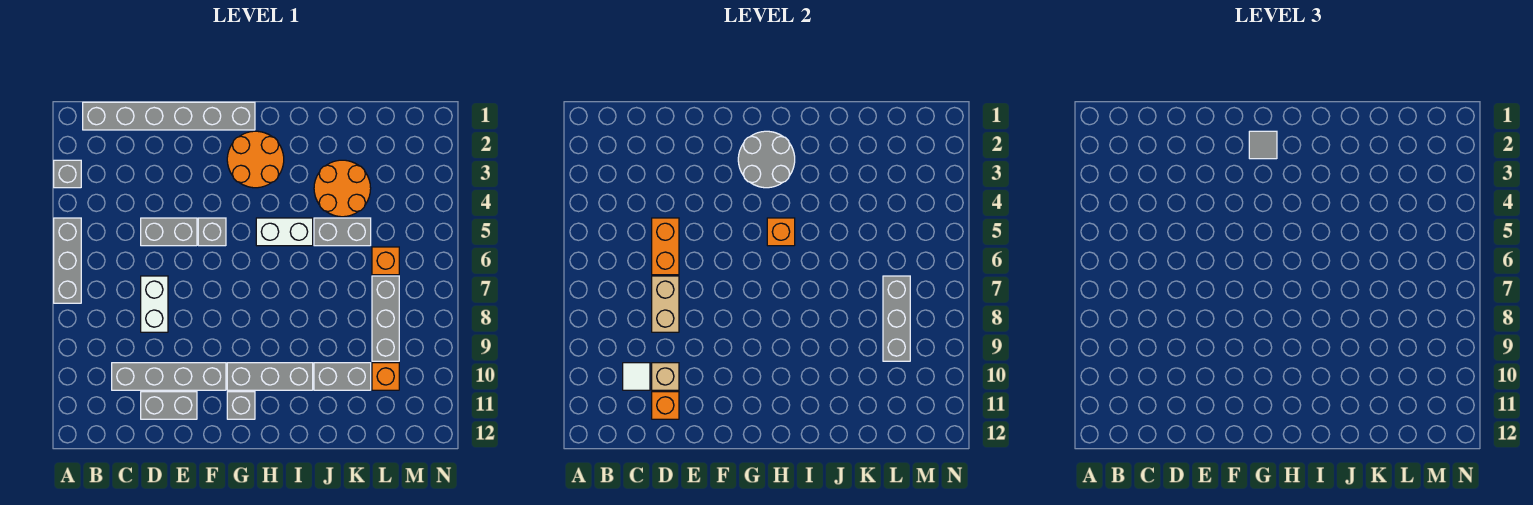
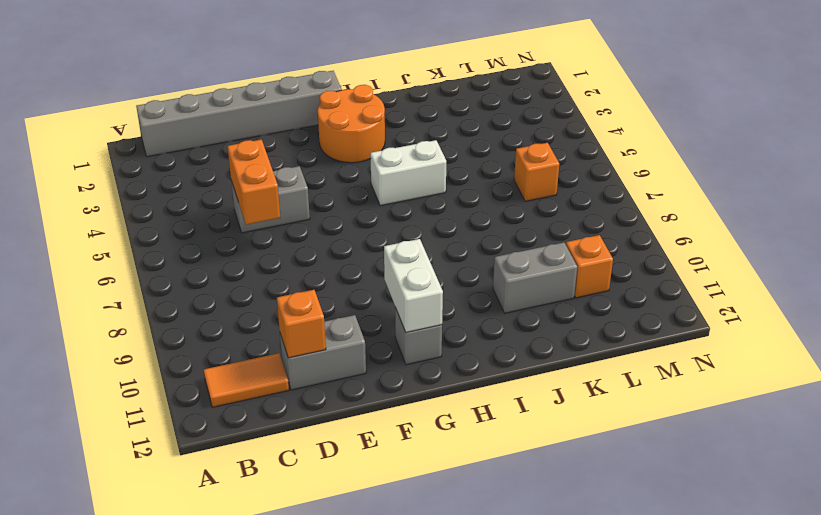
orange tile B11:C11 level 1 -> none
white brick G10:G11 level 2 -> white brick D7:D8 level 1
none -> grey brick A3 level 1
none -> grey brick A5:A7 level 1
none -> grey brick C10:F10 level 1

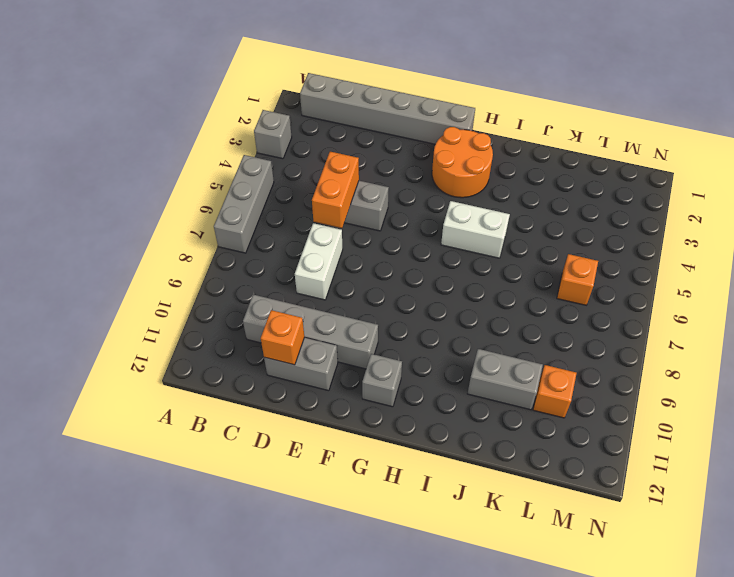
none -> grey brick F5 level 1
none -> grey brick G10:I10 level 1
none -> orange round brick J3:K4 level 1

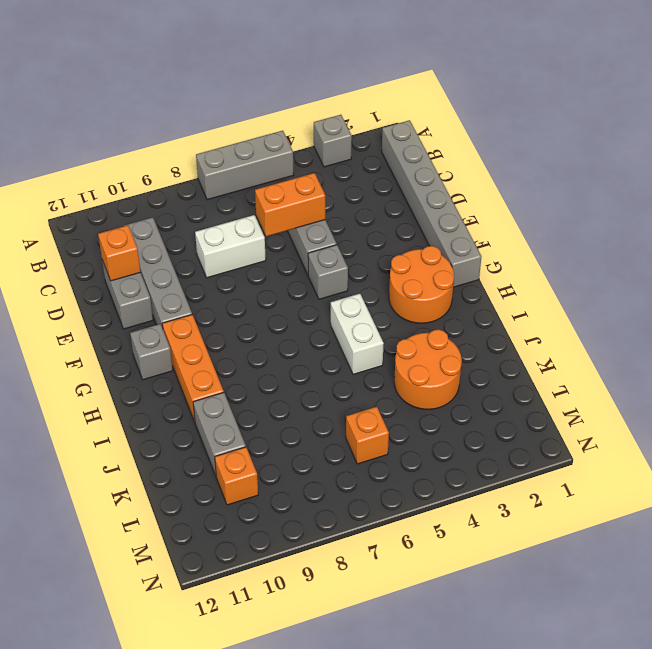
orange brick G10:I10 level 1 -> grey brick G10:I10 level 1
none -> grey brick J5:K5 level 1
none -> grey brick L7:L9 level 1
none -> white tile C10 level 2

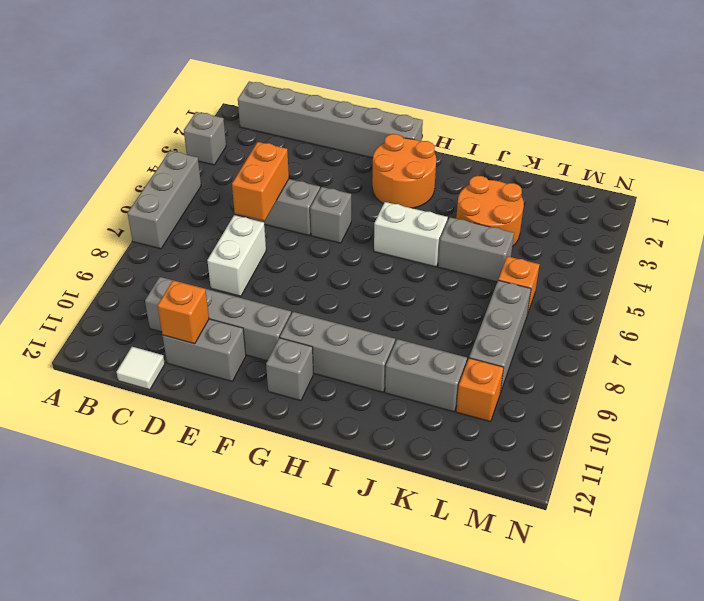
white tile C12 level 1 -> white tile C10 level 2
none -> tan brick D7:D8 level 2
none -> tan brick D10 level 2
none -> grey round brick G2:H3 level 2

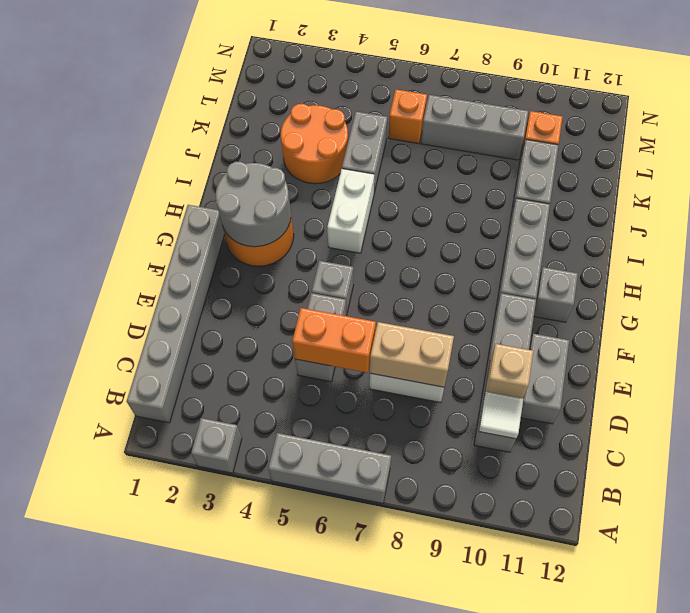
none -> orange brick D11 level 2
none -> orange brick H5 level 2
none -> grey brick L7:L9 level 2

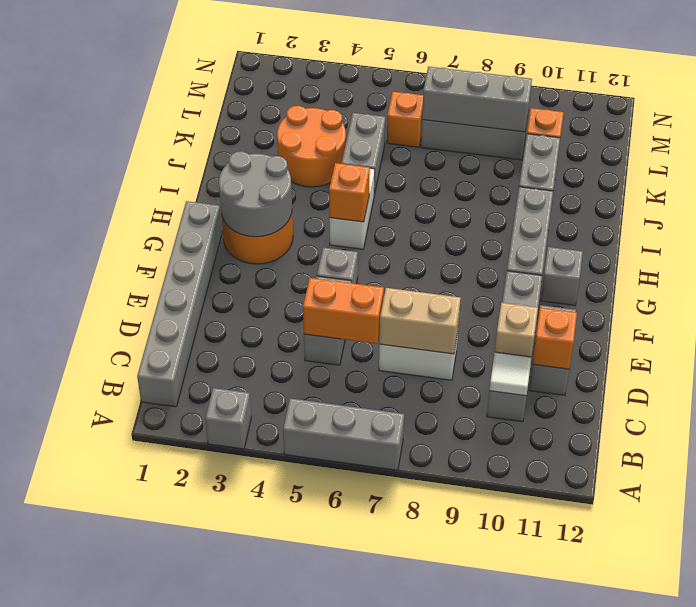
none -> grey tile G2 level 3

